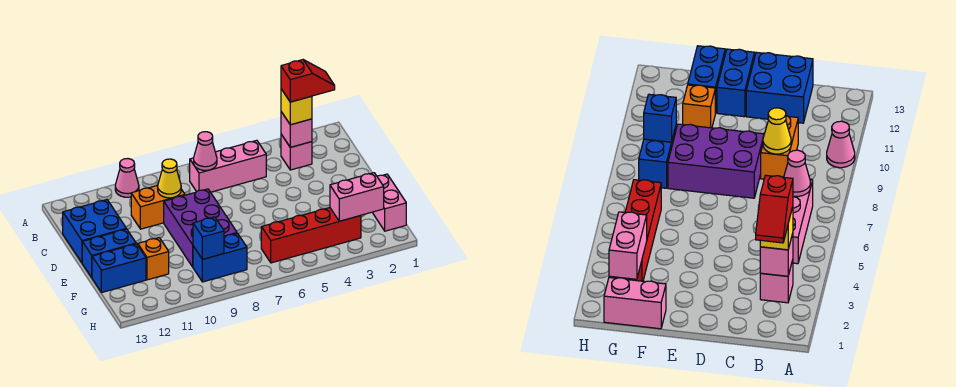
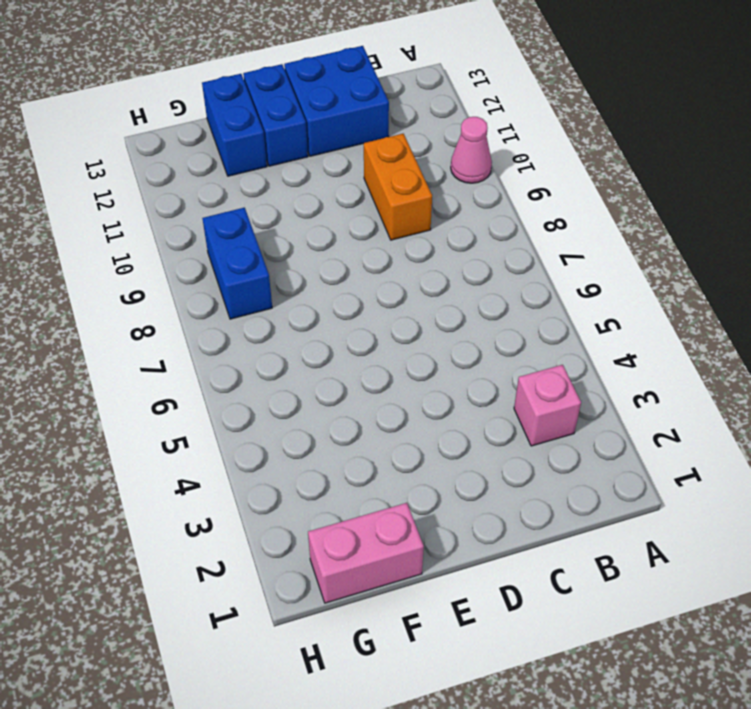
none -> pink brick B5:B7 level 1
none -> purple brick D8:F9 level 1
none -> orange brick F11 level 1

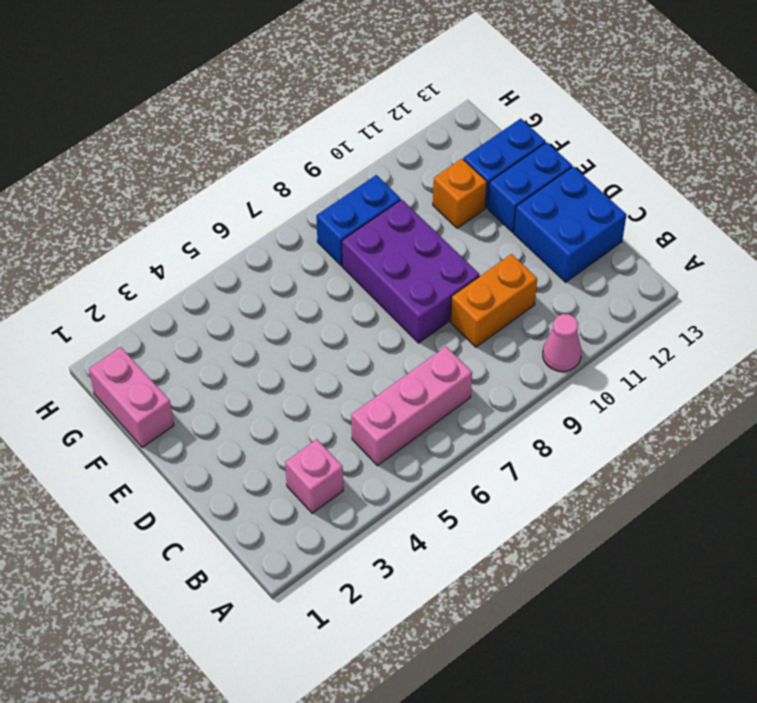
none -> red brick G3:G6 level 1
none -> pink brick B3 level 2
none -> pink cone B7 level 2

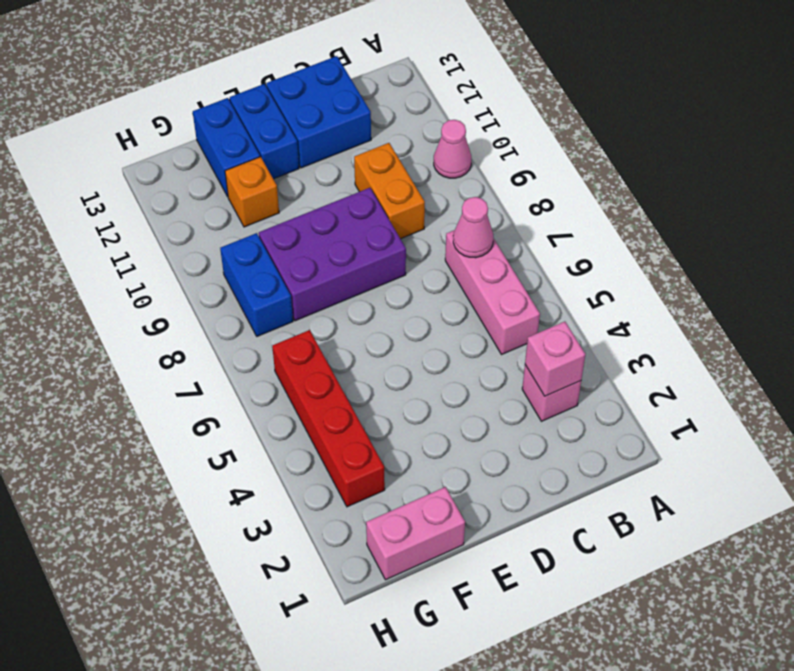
none -> yellow cone C9 level 2
none -> pink brick G2:G3 level 2
none -> blue brick G9 level 2

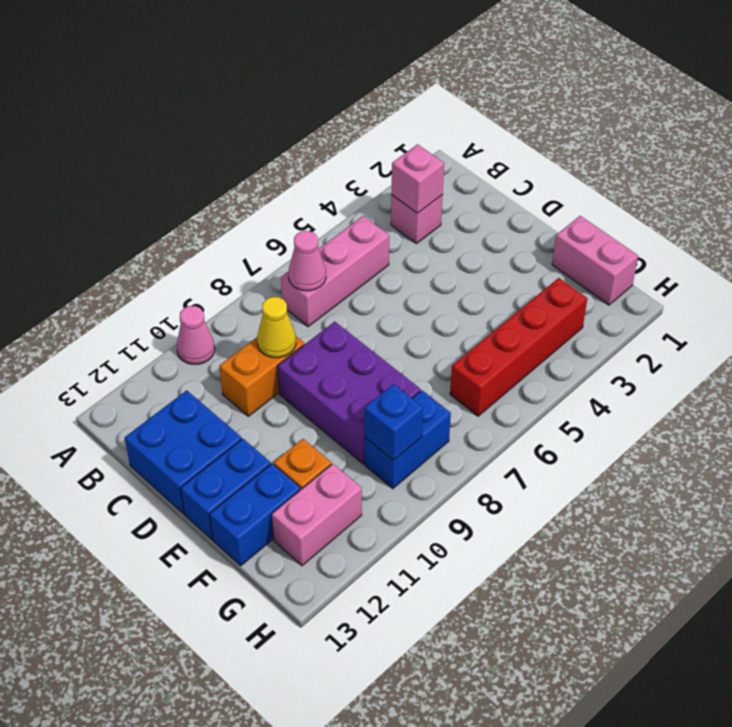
pink brick G11:G12 level 1 -> pink brick G2:G3 level 2
none -> yellow brick B3 level 3
none -> red slope B2:B3 level 4 top 3

